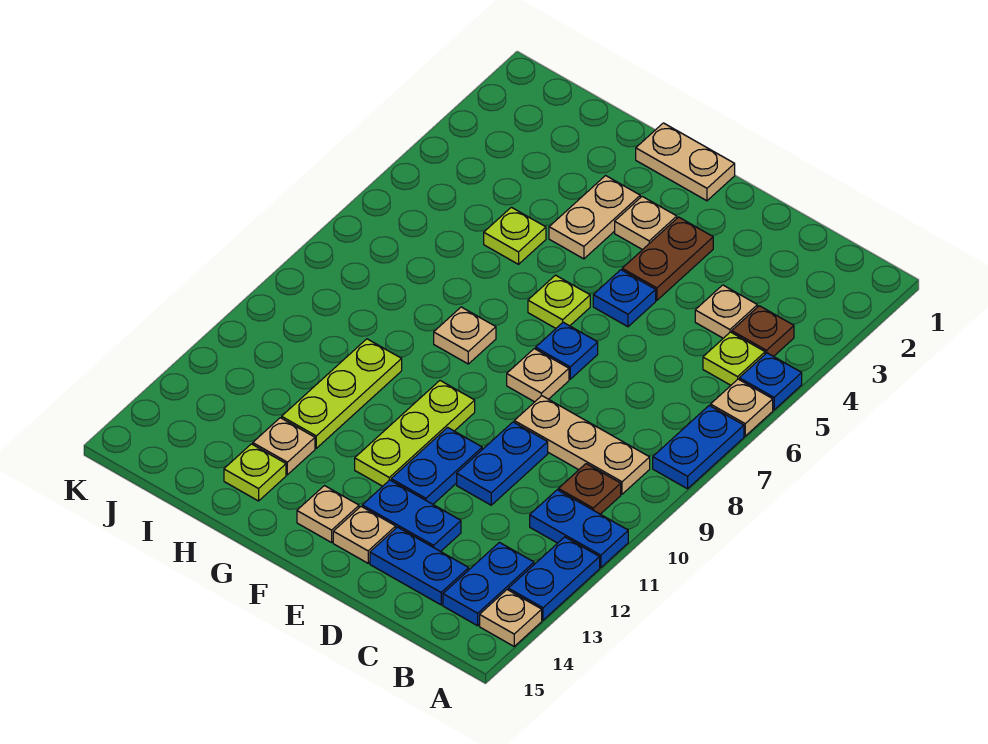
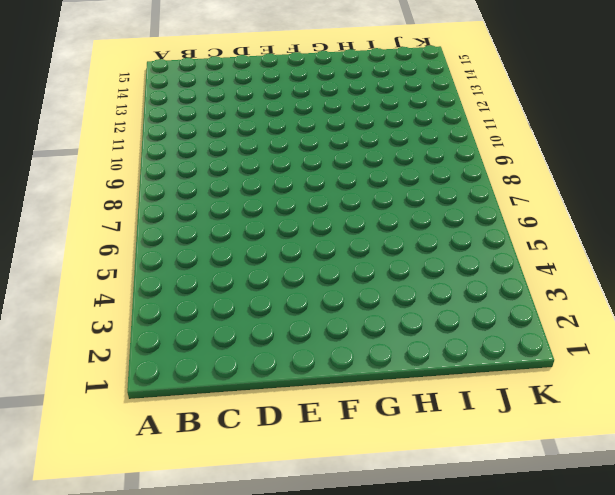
none -> blue plate A5 level 1
none -> tan plate A6 level 1
none -> blue plate A7:A8 level 1
none -> blue plate A11:B11 level 1

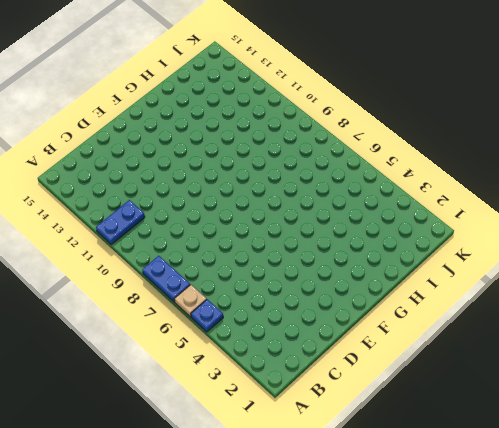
none -> blue plate A12:A13 level 1
none -> tan plate A14 level 1
none -> brown plate B4 level 1
none -> lime plate B5 level 1

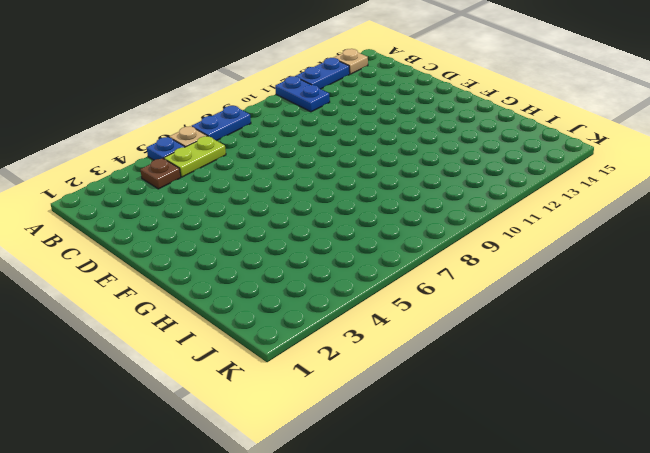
lime plate B5:B6 level 1 -> lime plate B5 level 1
none -> tan plate B9:D9 level 1
none -> brown plate B10 level 1
none -> blue plate B13:B14 level 1
none -> tan plate C4 level 1

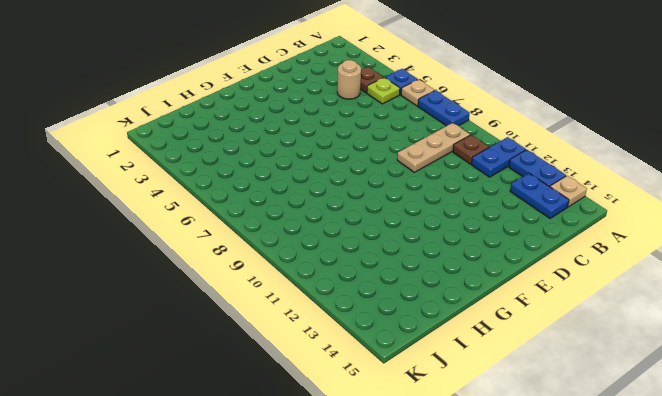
tan round brick C4 level 1 -> tan plate C4 level 1
none -> blue plate C14:D14 level 1
none -> blue plate D10:D11 level 1
none -> blue plate D13:E13 level 1
none -> brown plate E3:E4 level 1

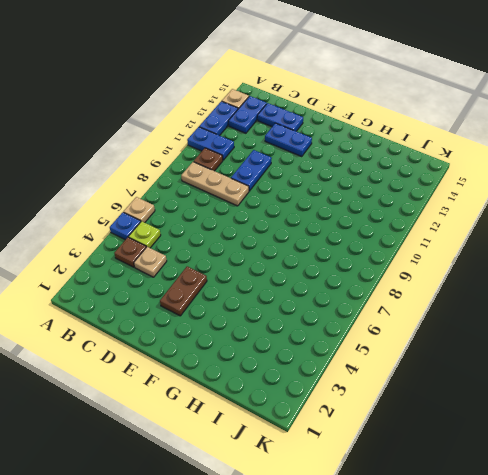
none -> blue plate A7:A8 level 1
none -> blue plate E5 level 1
none -> blue plate E7 level 1
none -> tan plate E8 level 1

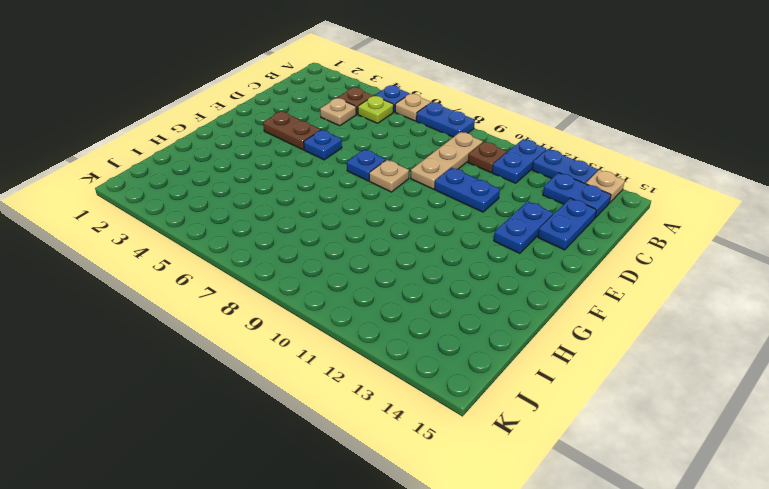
none -> blue plate E11:E12 level 1
none -> tan plate E14 level 1
none -> tan plate F1:G1 level 1
none -> tan plate F3 level 1

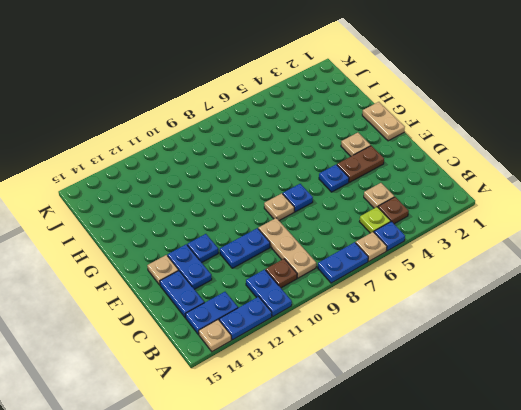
blue plate E12 level 1 -> blue plate E11:E12 level 1
none -> lime plate F6 level 1
none -> lime plate F10:F12 level 1
none -> tan plate F14 level 1
none -> tan plate G3:G4 level 1

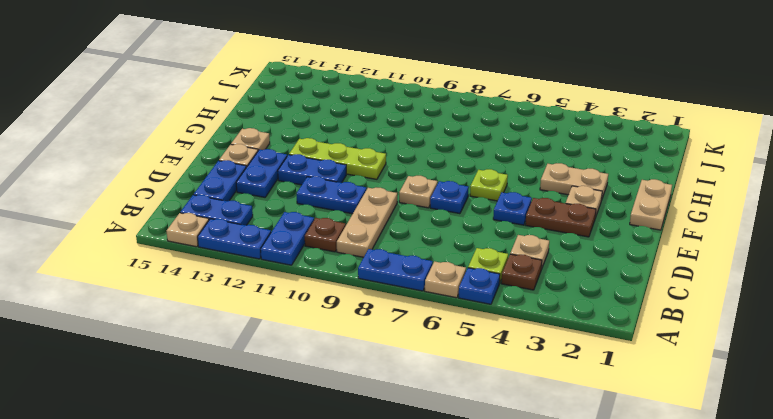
none -> tan plate G8 level 1
none -> lime plate H5 level 1
none -> lime plate H10:H12 level 1
none -> tan plate H13 level 1

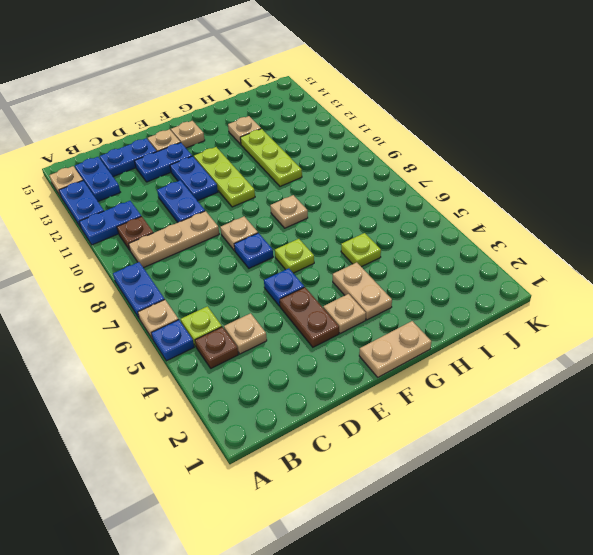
none -> lime plate H14 level 1

